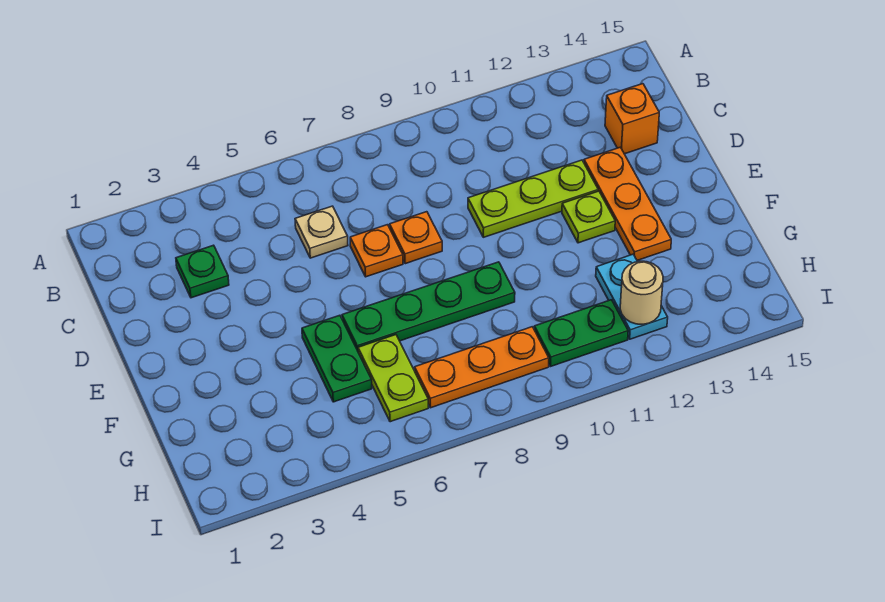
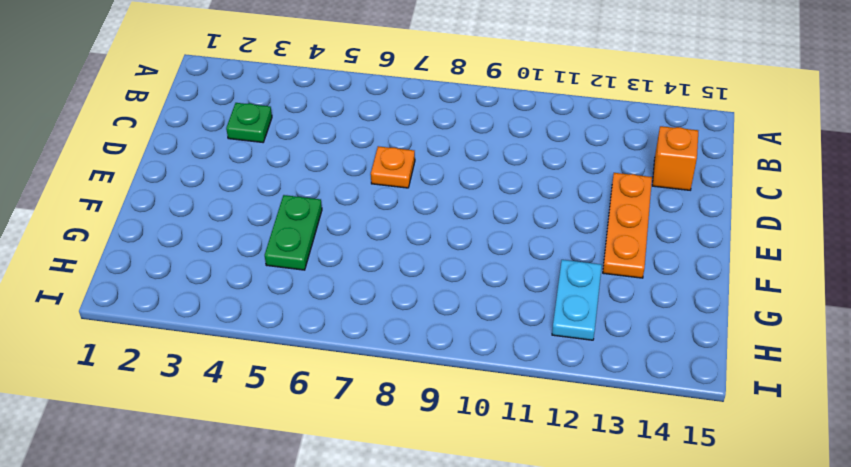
none -> tan plate C6 level 1
none -> orange plate D8 level 1
none -> lime plate D10:D12 level 1

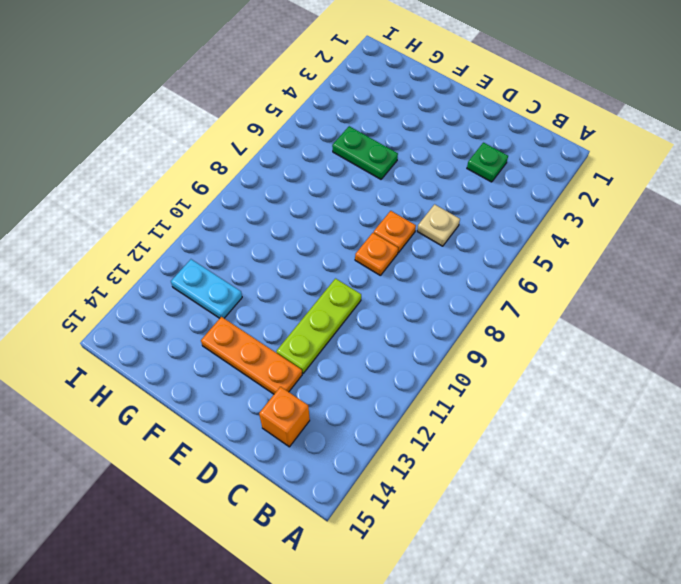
none -> lime plate E12 level 1
none -> green plate F6:F9 level 1
none -> lime plate G6:H6 level 1

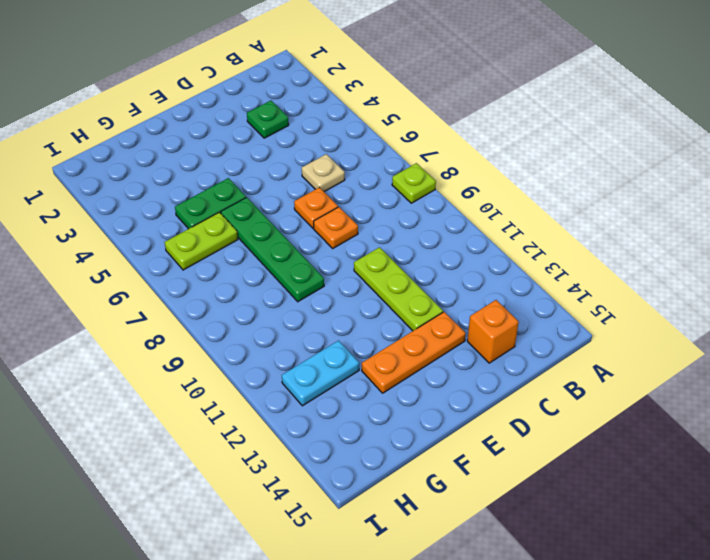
lime plate A8 level 1 -> lime plate E12 level 1
none -> orange plate H7:H9 level 1
none -> green plate H10:H11 level 1
none -> tan round brick H12 level 2

